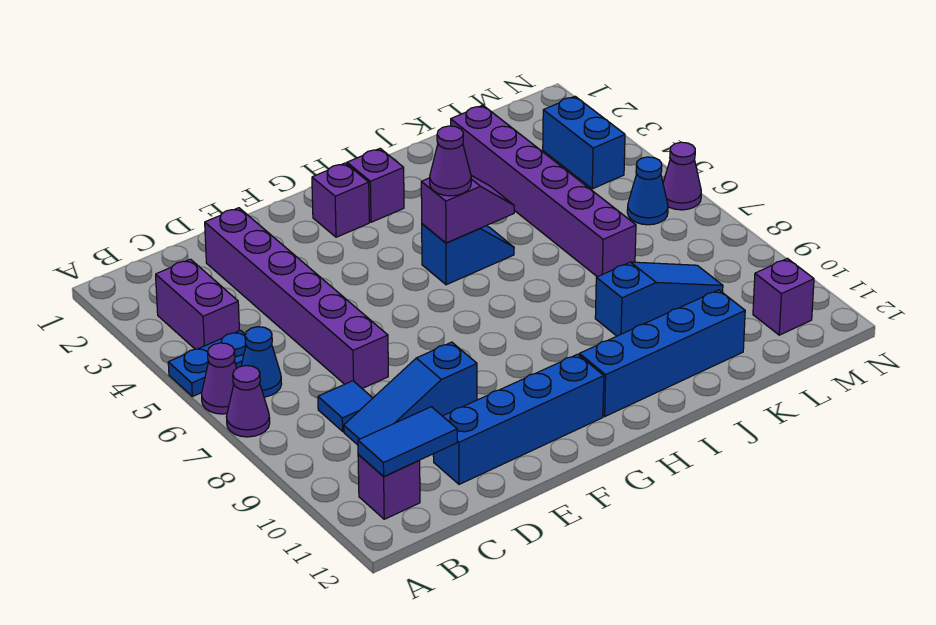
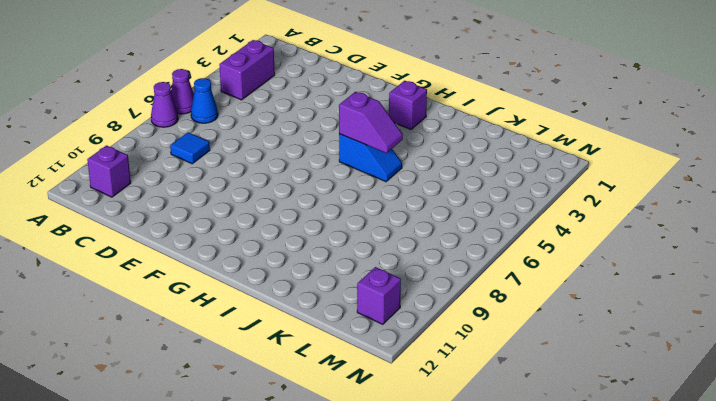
none -> blue plate A5:B5 level 1
none -> blue slope C9:E9 level 1 top E
none -> purple brick D2:D7 level 1

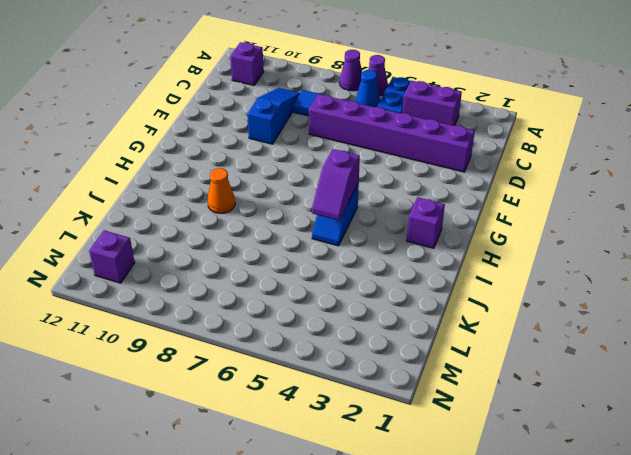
orange cone I9 level 1 -> none
none -> blue brick D11:G11 level 1
none -> purple brick G2 level 1
none -> blue brick H11:K11 level 1

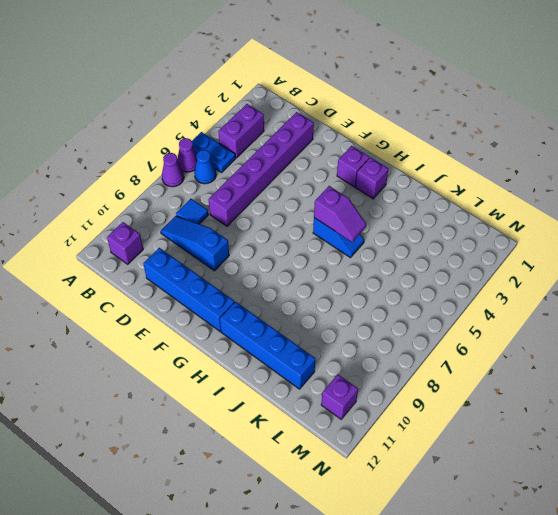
none -> blue slope J9:L9 level 1 top J
none -> purple brick K2:K7 level 1
none -> blue brick M3:M4 level 1

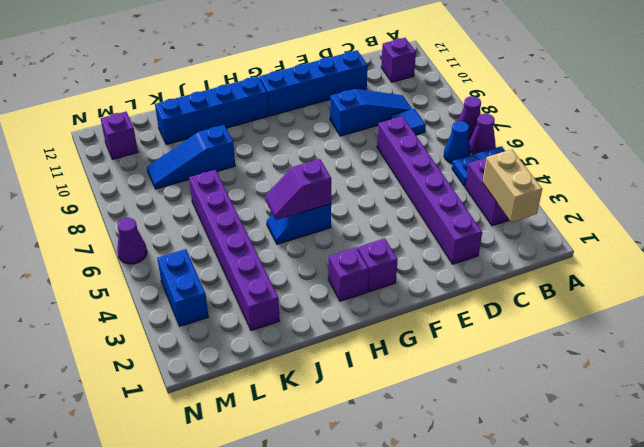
tan brick B2:B3 level 2 -> none
none -> blue cone M6 level 1
none -> blue tile B11:C11 level 2
none -> purple cone H5 level 3

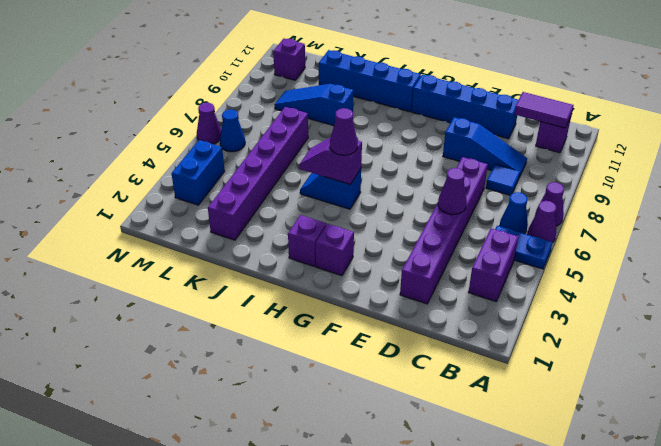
purple tile B11:C11 level 2 -> blue tile B11:C11 level 2
purple cone D5 level 2 -> none

